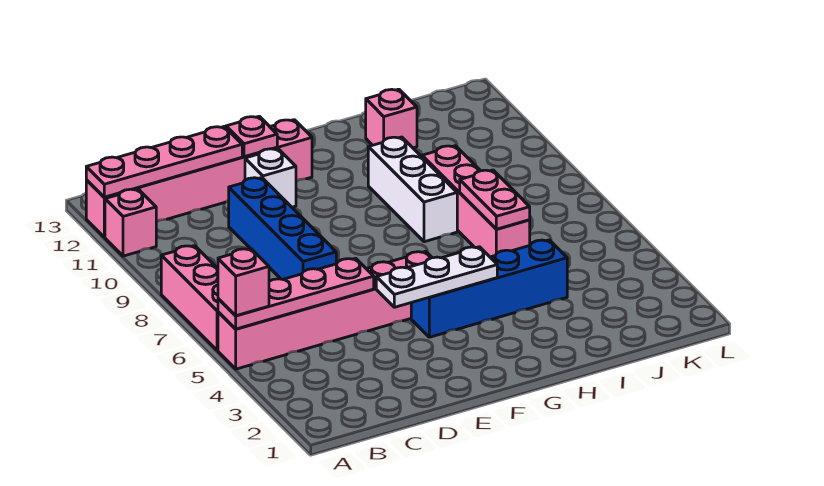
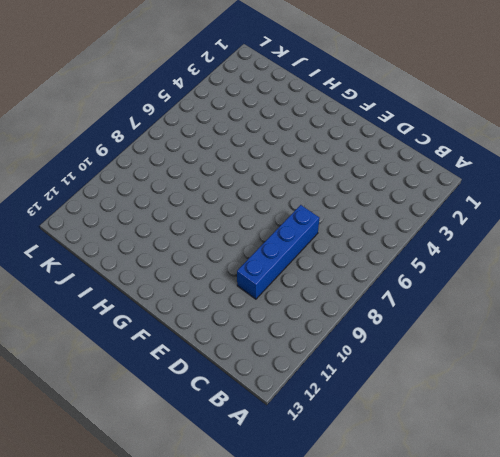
none -> pink brick A5:F5 level 1
none -> pink brick A6:A8 level 1
none -> pink brick A11 level 1

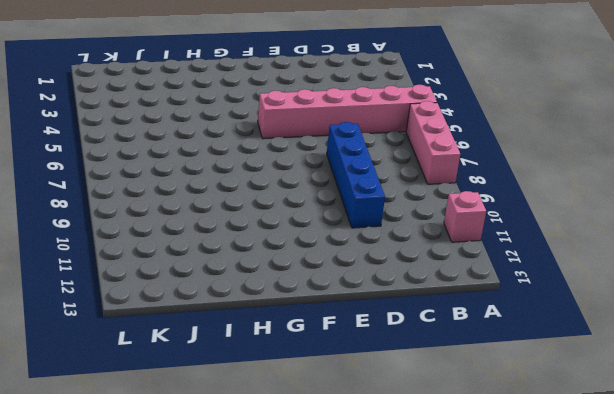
none -> pink brick A12:F12 level 1
none -> white brick E11 level 1
none -> blue brick F4:I4 level 1

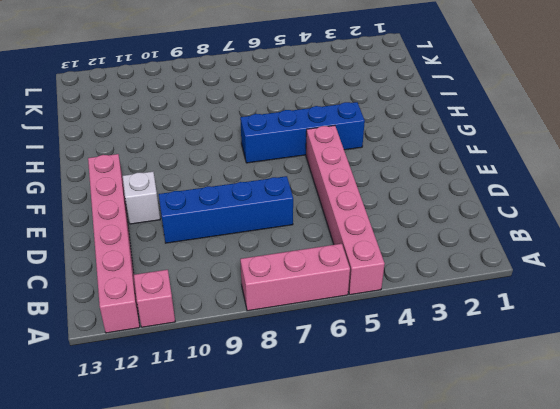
blue brick G4:G7 level 1 -> blue brick F4:I4 level 1
none -> white brick H8:H10 level 1
none -> pink brick I6:I9 level 1
none -> pink brick I12 level 1

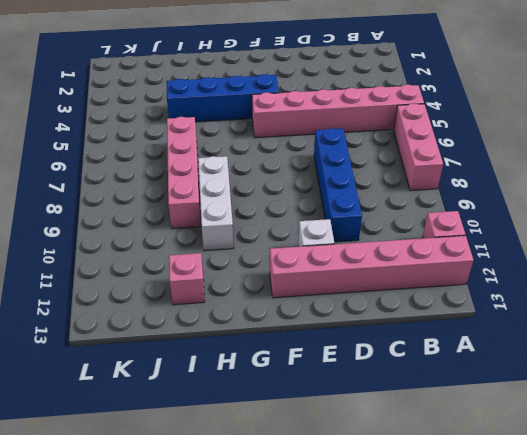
none -> pink plate A5:D5 level 2
none -> pink plate A12:D12 level 2
none -> white plate E4:G4 level 2

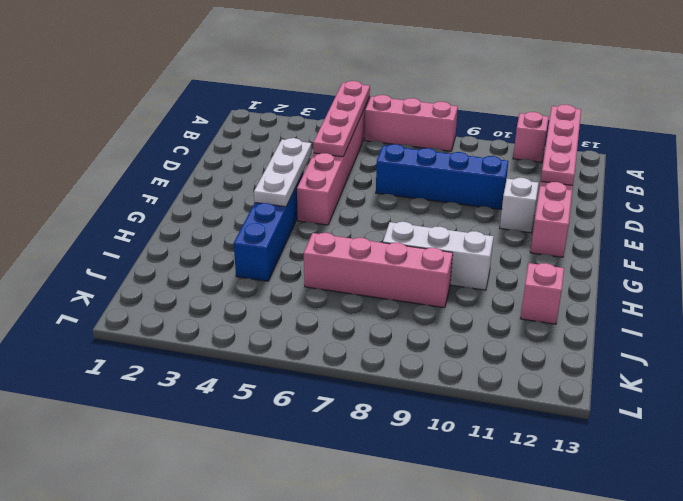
none -> pink plate E12 level 2
none -> pink plate I6:I7 level 2
none -> pink brick A5 level 3

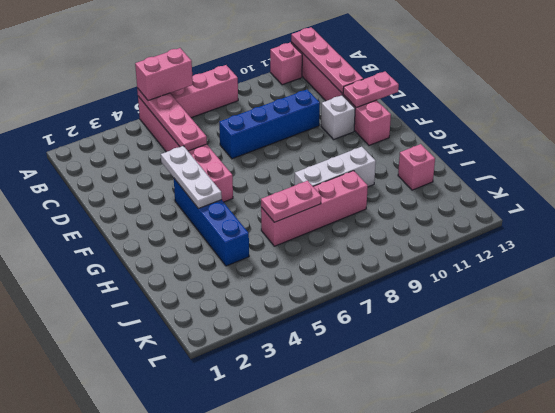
pink brick A5:A6 level 3 -> pink brick A5 level 3
pink plate E12:E13 level 2 -> pink plate E12 level 2

